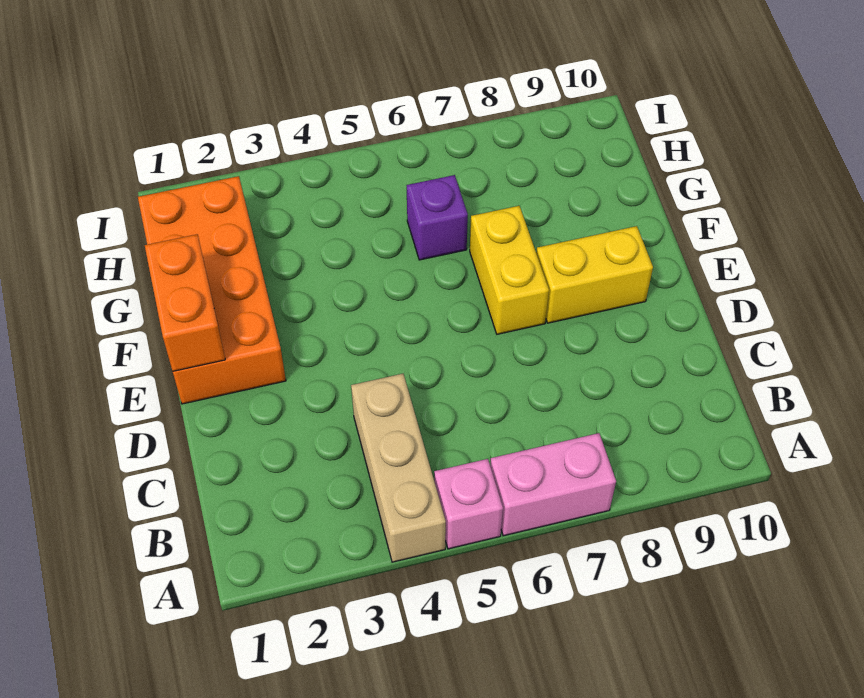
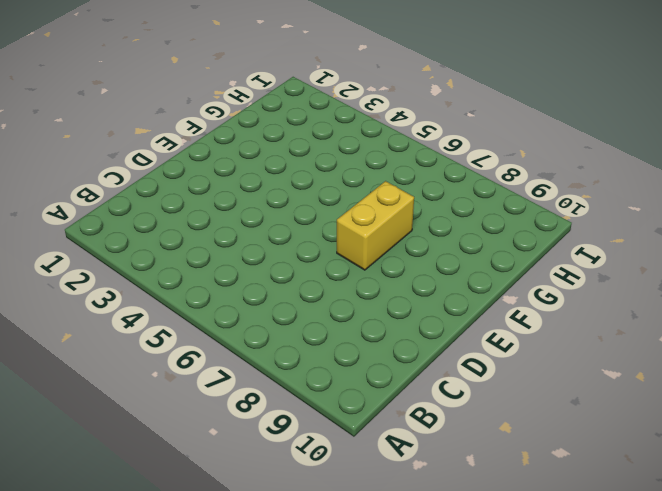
none -> tan brick A4:C4 level 1
none -> pink brick A5 level 1

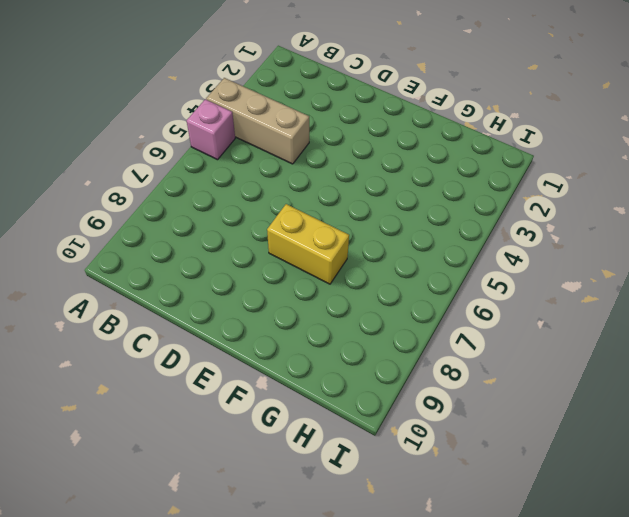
none -> pink brick A6:A7 level 1
none -> orange brick E1:H2 level 1

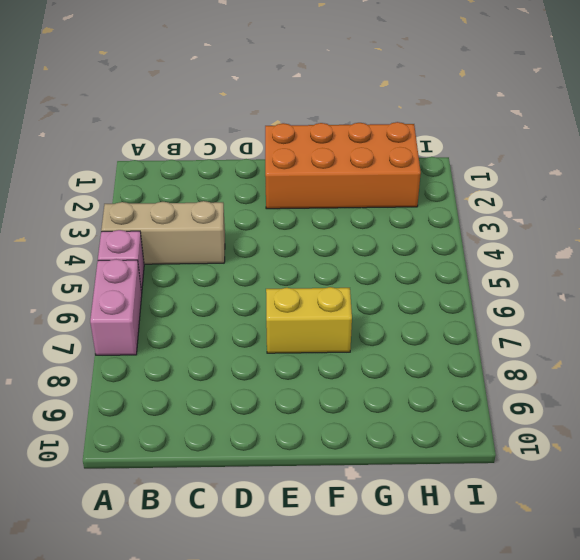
none -> yellow brick E8:E9 level 1
none -> purple brick G6 level 1

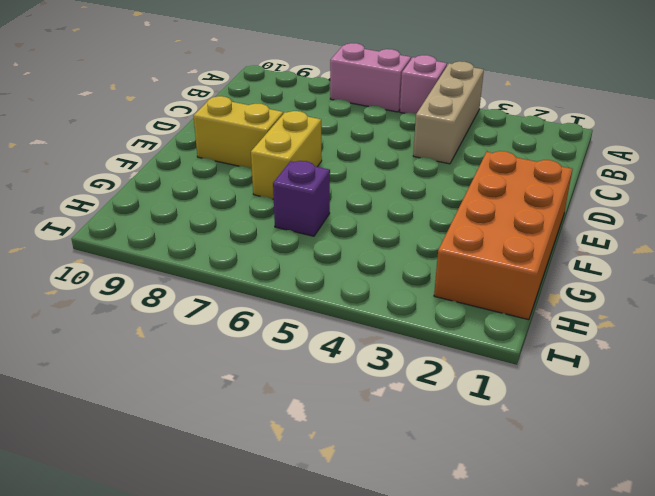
none -> orange brick E1:F1 level 2

